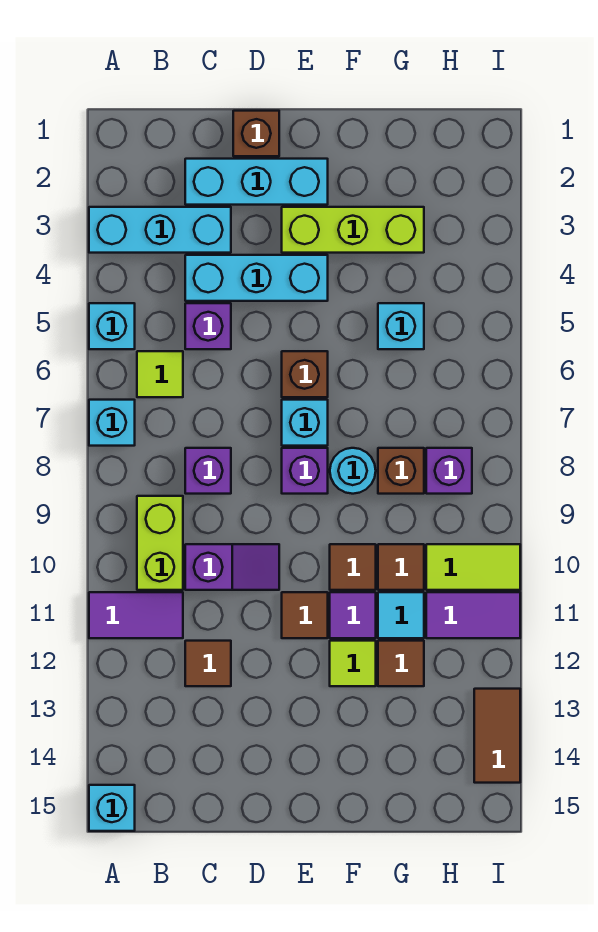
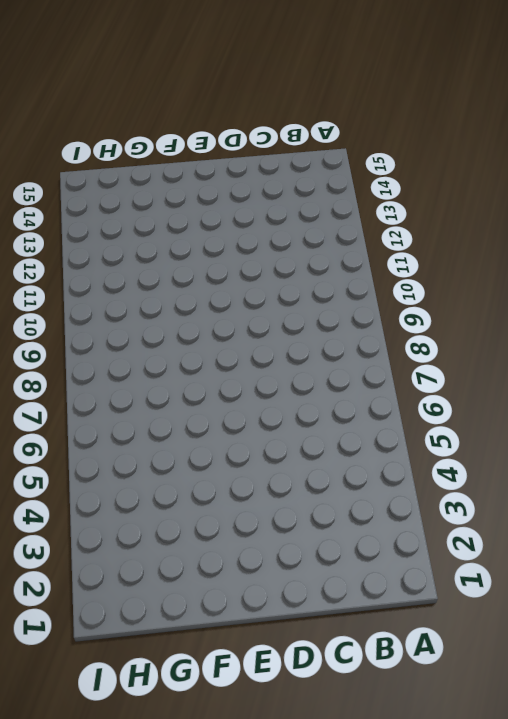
none -> cyan brick A3:C3 level 1
none -> cyan brick A5 level 1
none -> cyan brick A7 level 1
none -> purple tile A11:B11 level 1

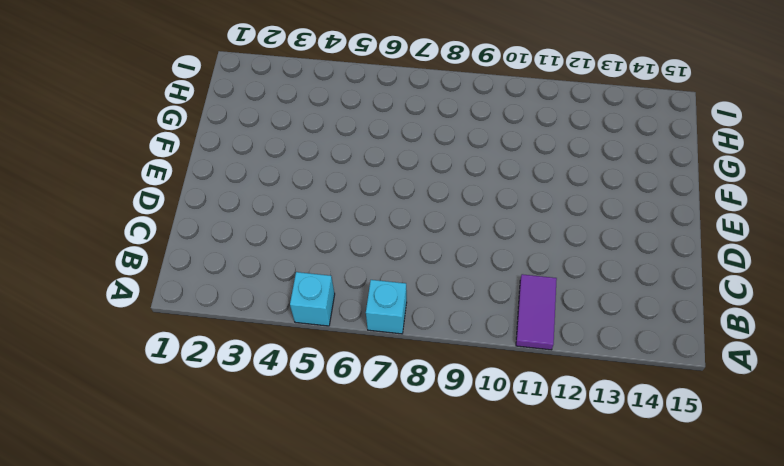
none -> cyan brick A3:C3 level 1
none -> cyan brick A15 level 1
none -> lime tile B6 level 1
none -> lime brick B9:B10 level 1

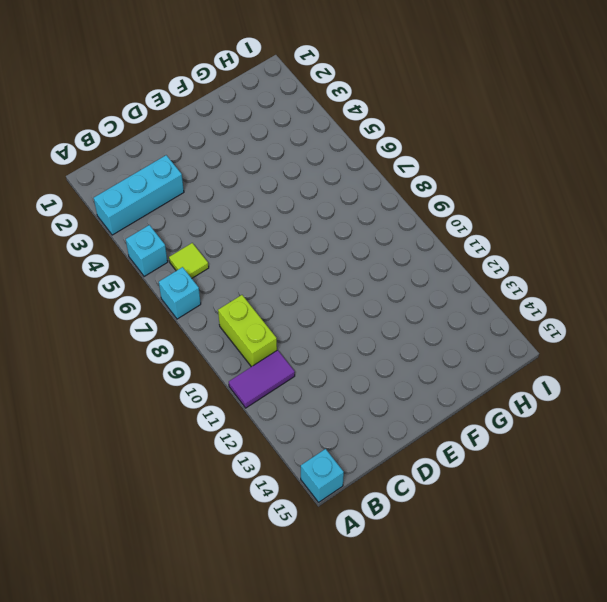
none -> cyan brick C2:E2 level 1
none -> cyan brick C4:E4 level 1
none -> purple brick C5 level 1
none -> purple brick C8 level 1

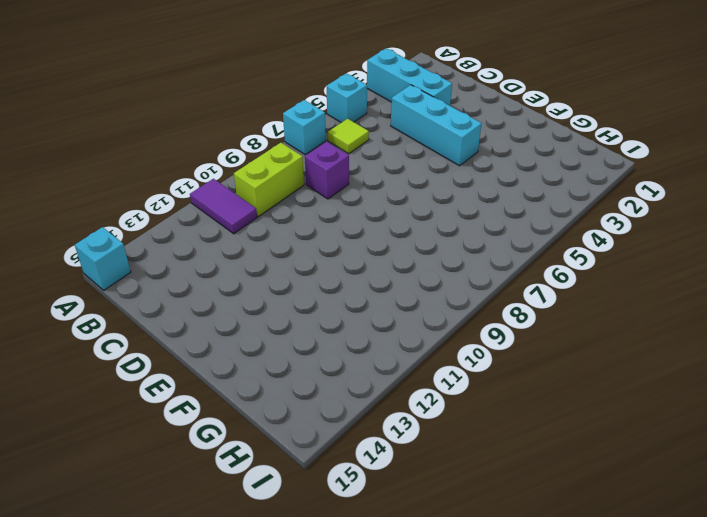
none -> cyan brick C2:E2 level 1
none -> purple brick C5 level 1
none -> purple slope C10:D10 level 1 top C
none -> brown tile C12 level 1

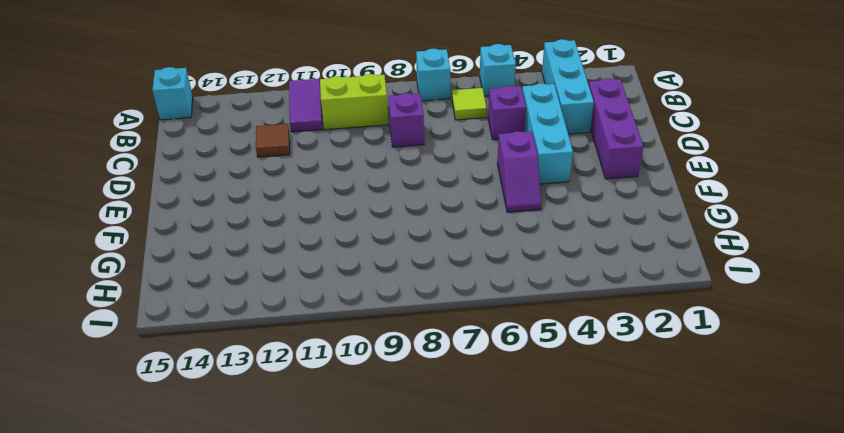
purple brick C2:E2 level 1 -> cyan brick C2:E2 level 1
purple slope E5:F5 level 1 top E -> purple slope C10:D10 level 1 top C
none -> brown brick D1 level 1
none -> lime brick E3:G3 level 1
none -> brown brick E6 level 1
none -> cyan brick E7 level 1

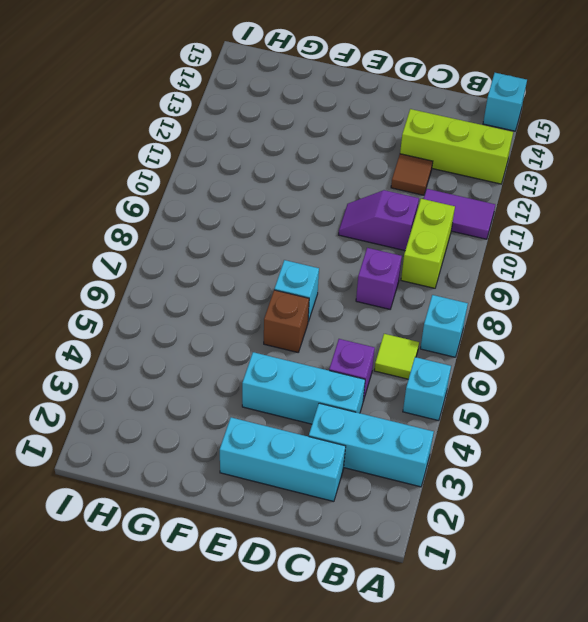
lime brick A13:C13 level 1 -> lime brick E3:G3 level 1
none -> brown brick D1 level 1
none -> purple brick E8 level 1
none -> brown tile E11 level 1
none -> cyan round brick F8 level 1

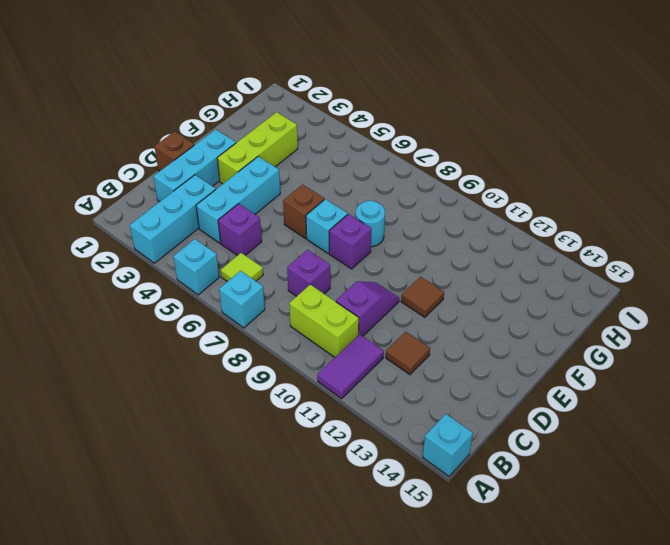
none -> brown tile F10 level 1
none -> purple tile F11 level 1
none -> lime tile F12 level 1
none -> cyan brick G5 level 1

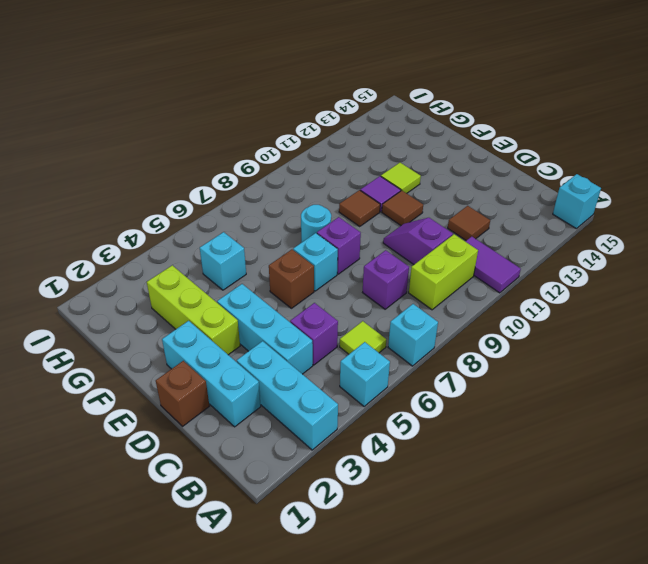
none -> brown brick G8 level 1
none -> brown tile G10 level 1
none -> cyan tile G11 level 1
none -> brown tile G12 level 1

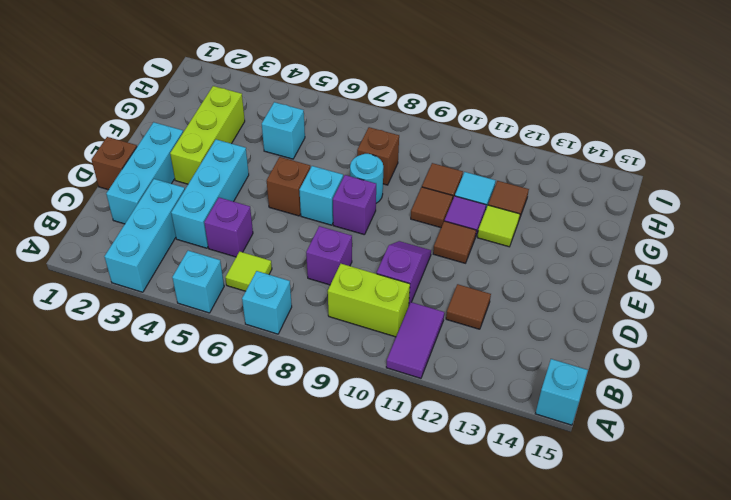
none -> purple brick H8 level 1
none -> lime tile H10:I10 level 1
none -> purple tile H11:I11 level 1
none -> brown tile I13:I14 level 1

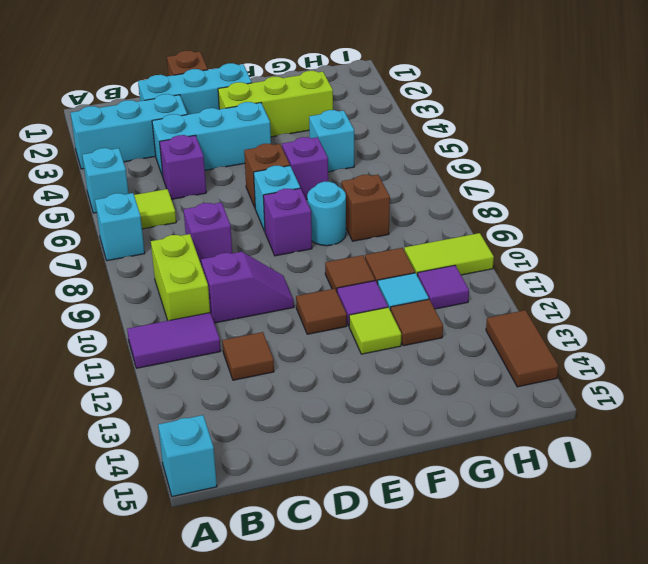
purple brick F6 level 1 -> purple brick H8 level 1
purple tile H11 level 1 -> purple tile H11:I11 level 1

